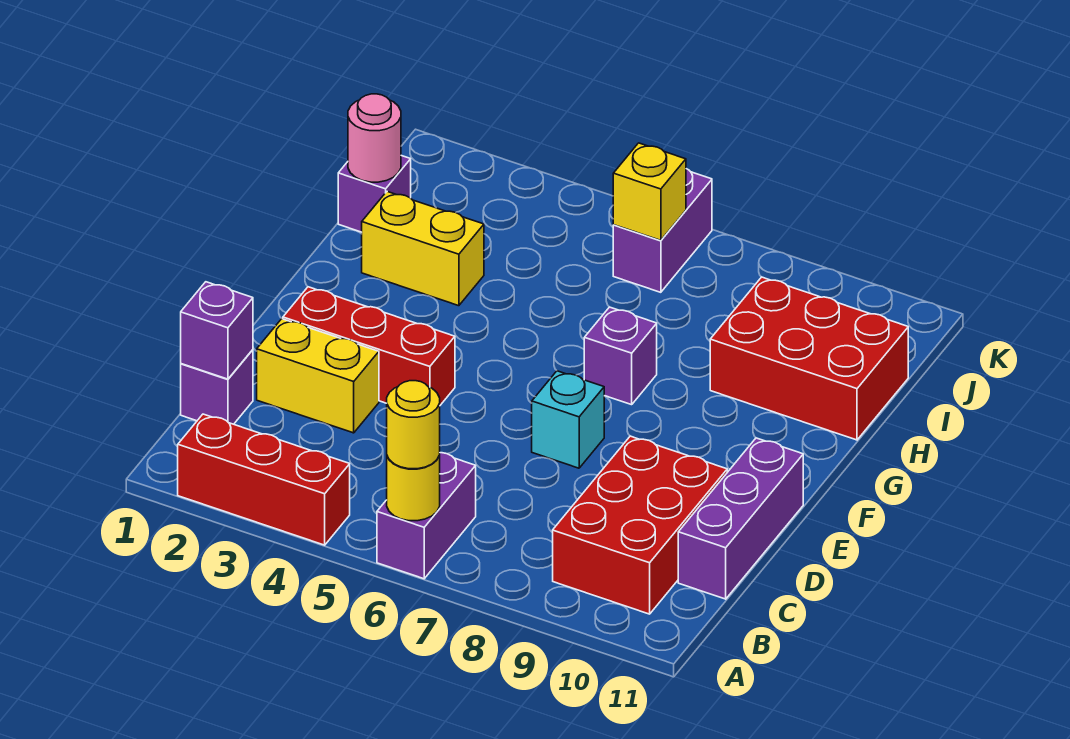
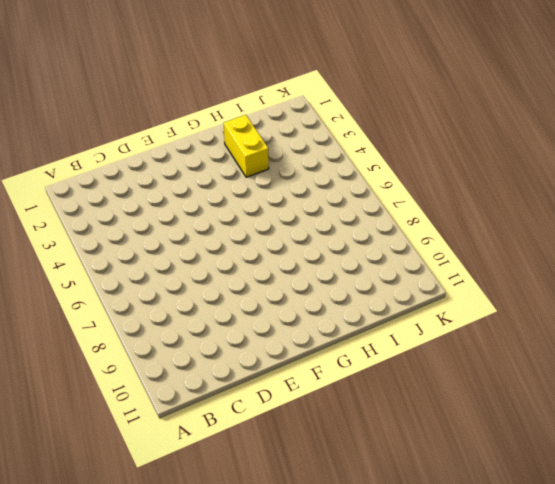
none -> red brick A2:A4 level 1
none -> purple brick A6:B6 level 1
none -> red brick B9:D10 level 1

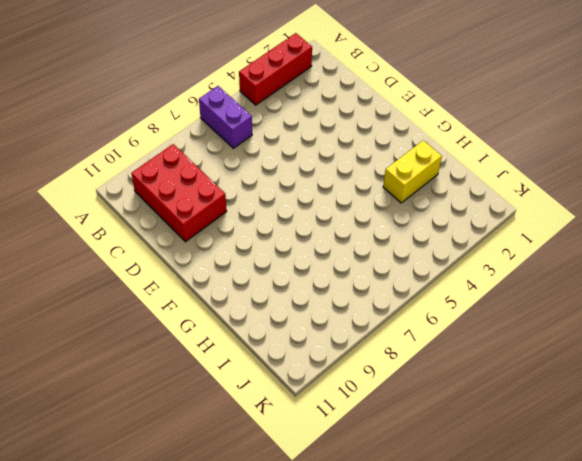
none -> purple brick C1 level 1
none -> purple brick C11:E11 level 1
none -> yellow brick D2:D3 level 1

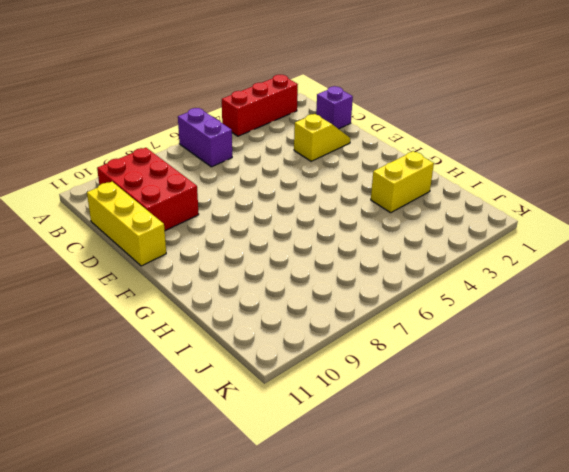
yellow brick C11:E11 level 1 -> purple brick C11:E11 level 1
yellow slope D2:D3 level 1 top 3 -> yellow brick D2:D3 level 1
none -> red brick E2:E4 level 1
none -> cyan brick E7 level 1
none -> purple brick G7 level 1

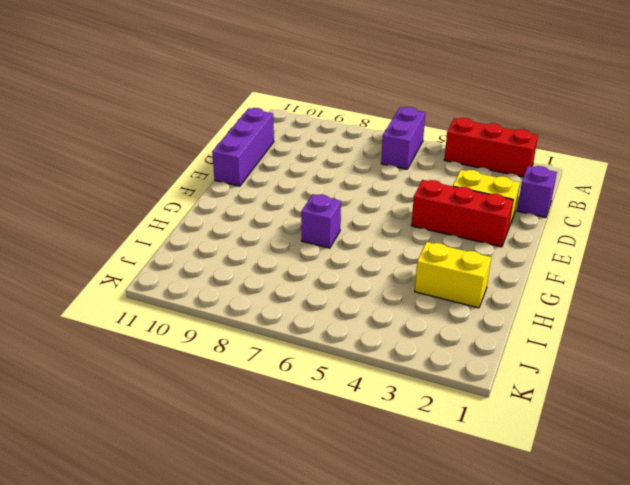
none -> red brick B9:D10 level 1
none -> cyan brick E7 level 1
none -> red brick H9:I11 level 1

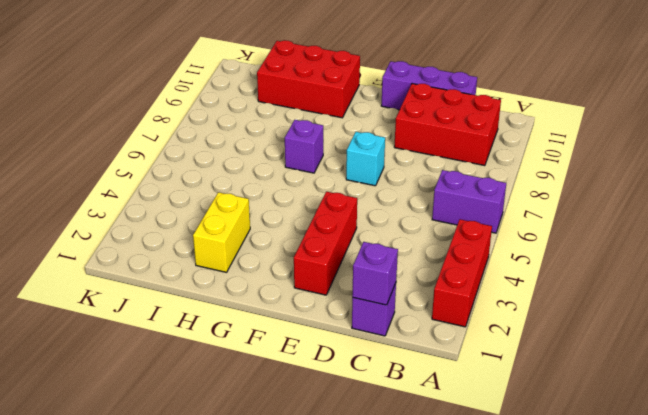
red brick G10:I11 level 1 -> red brick H9:I11 level 1
none -> yellow brick D2:D3 level 1
none -> purple brick I1 level 1
none -> purple brick J6:K6 level 1

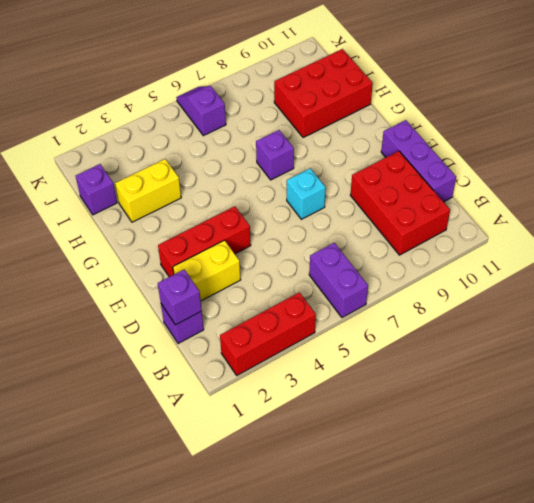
purple slope J6:K6 level 1 top J -> purple brick J6:K6 level 1
none -> yellow round brick A6 level 2
none -> pink round brick I1 level 2
none -> yellow brick J6 level 2

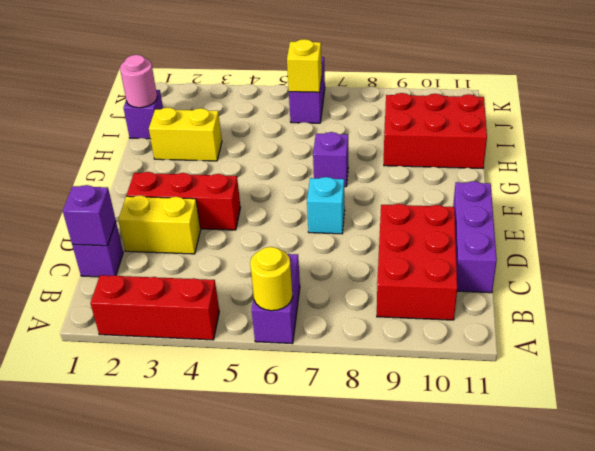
none -> yellow round brick A6 level 3

